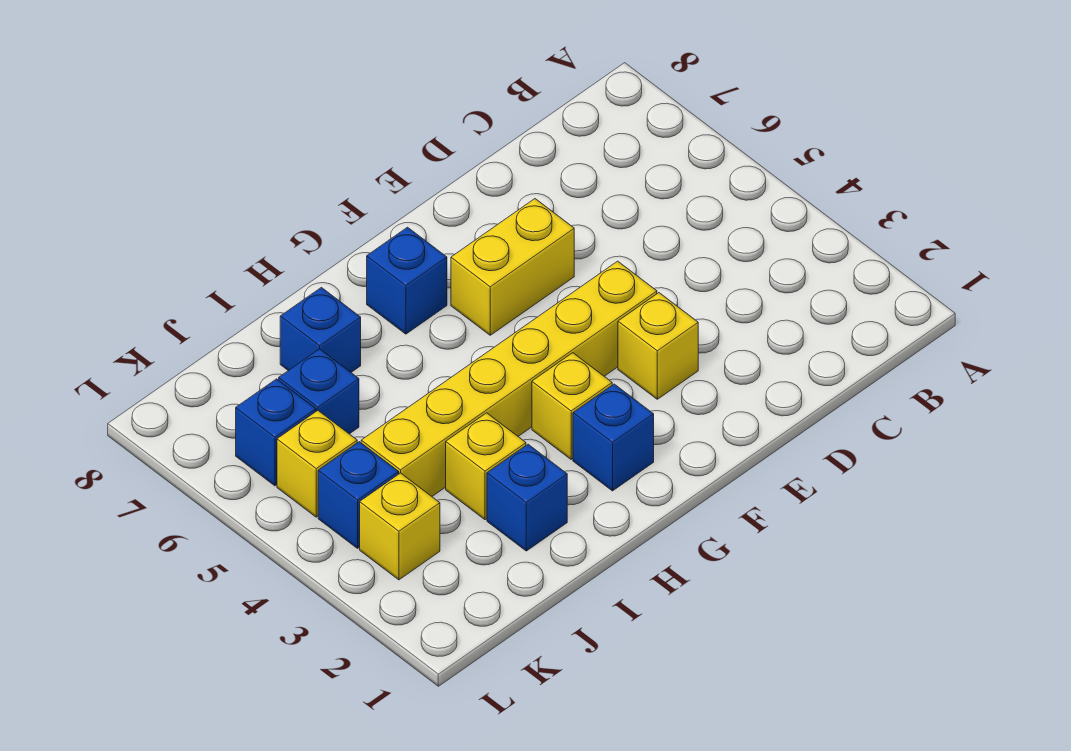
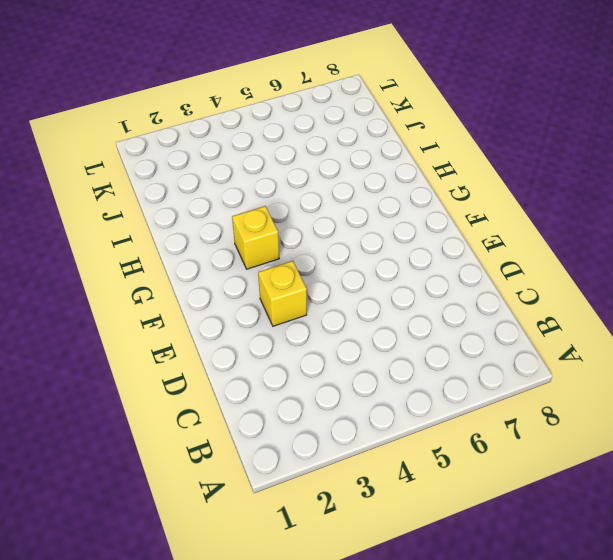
none -> yellow brick E4:J4 level 1
none -> yellow brick E6:F6 level 1
none -> blue brick G2 level 1

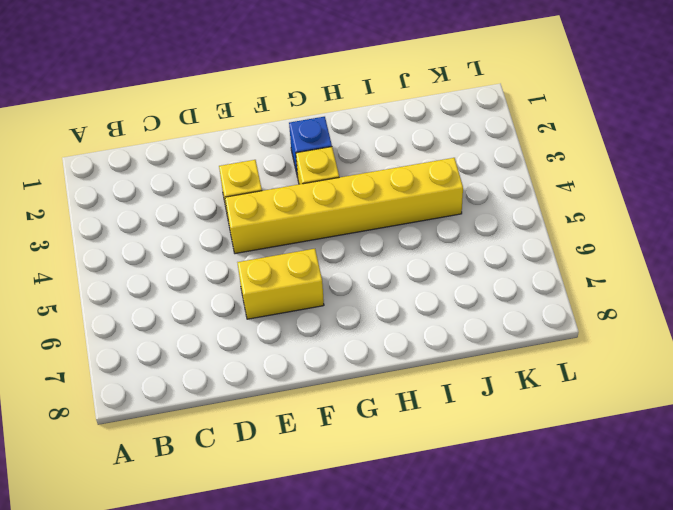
none -> blue brick G7 level 1
none -> blue brick I2 level 1
none -> yellow brick I3 level 1

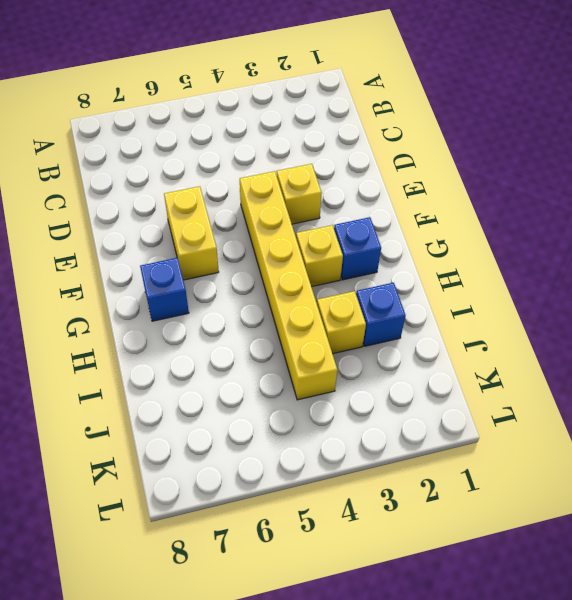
none -> blue brick I7 level 1
none -> blue brick J6 level 1
none -> yellow brick K3 level 1

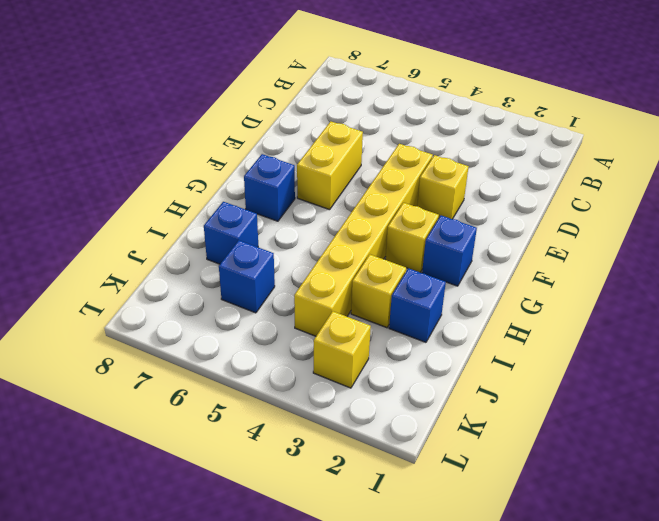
none -> blue brick K4 level 1
none -> yellow brick K5 level 1
none -> blue brick K6 level 1

